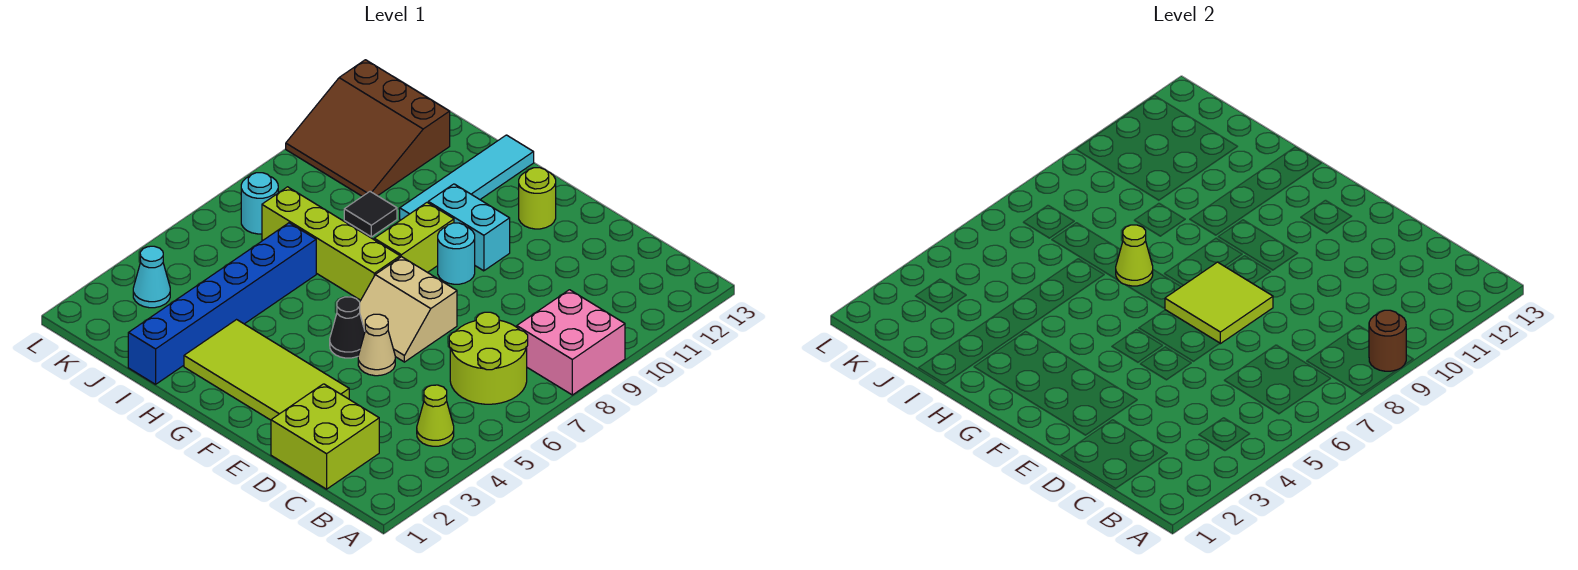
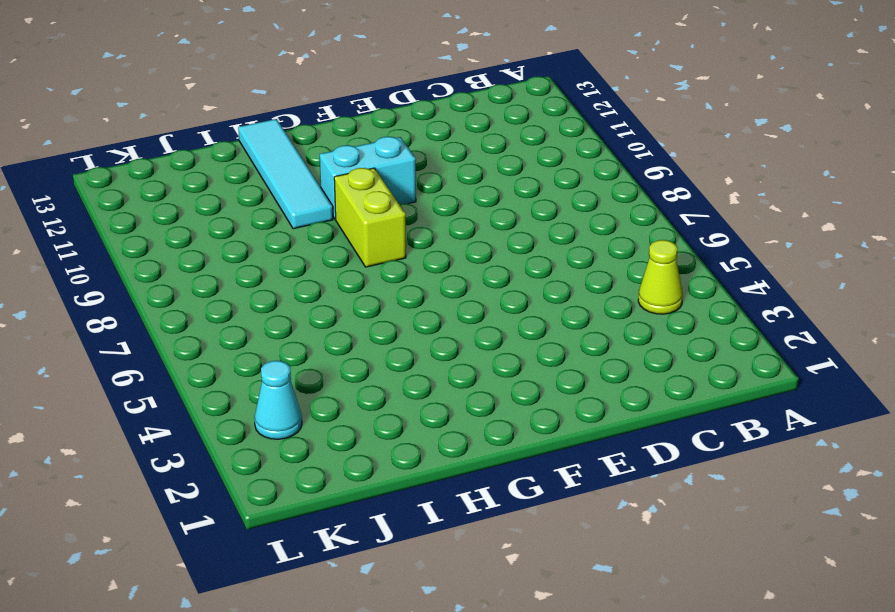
none -> pink brick A8:B9 level 1
none -> lime round brick B6:C7 level 1
none -> lime brick C1:D2 level 1

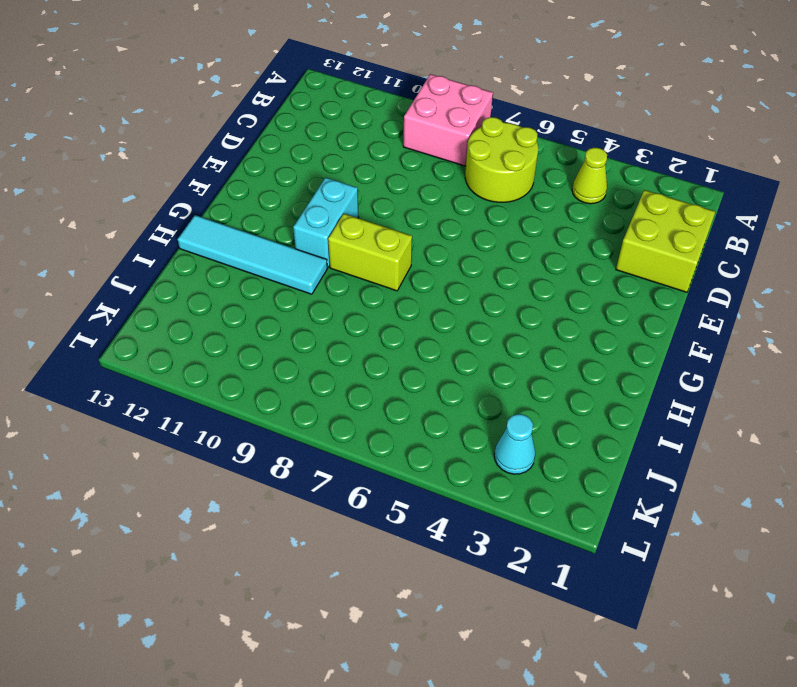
none -> lime tile E2:H3 level 1
none -> tan cone E5 level 1
none -> tan slope E6:F7 level 1 top 7

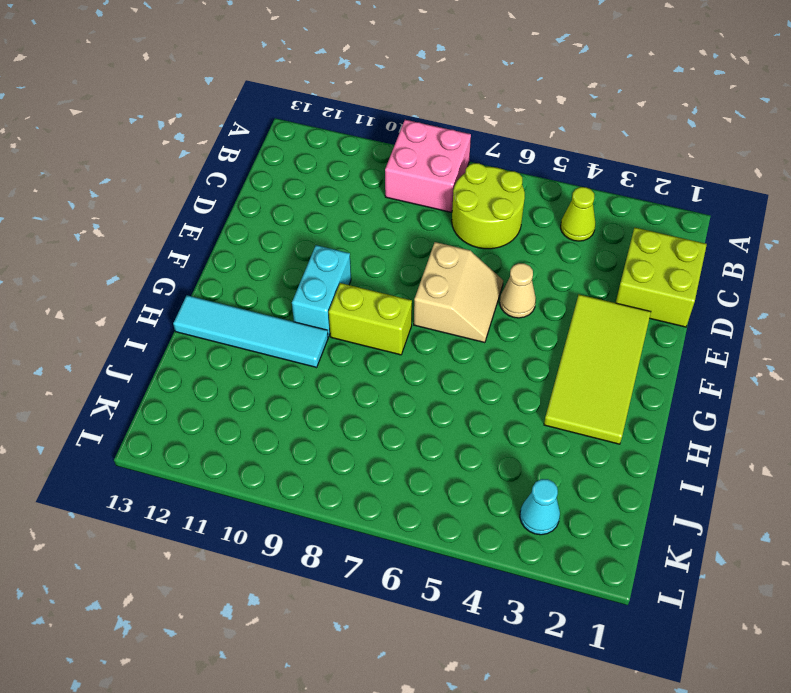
none -> black cone F5 level 1
none -> cyan round brick F9 level 1
none -> lime round brick F12 level 1

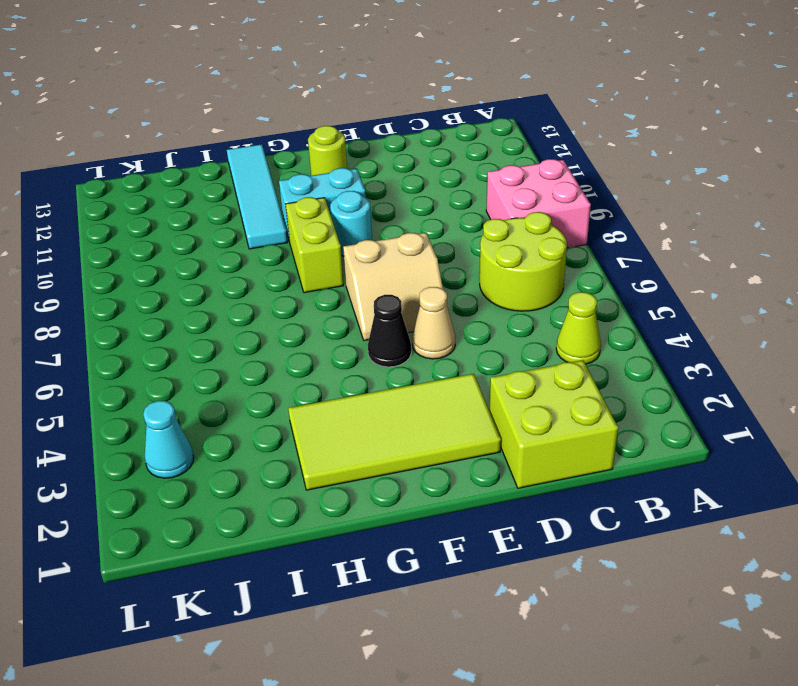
none -> lime brick G7:J7 level 1
none -> blue brick I1:I6 level 1
none -> black tile I9 level 1

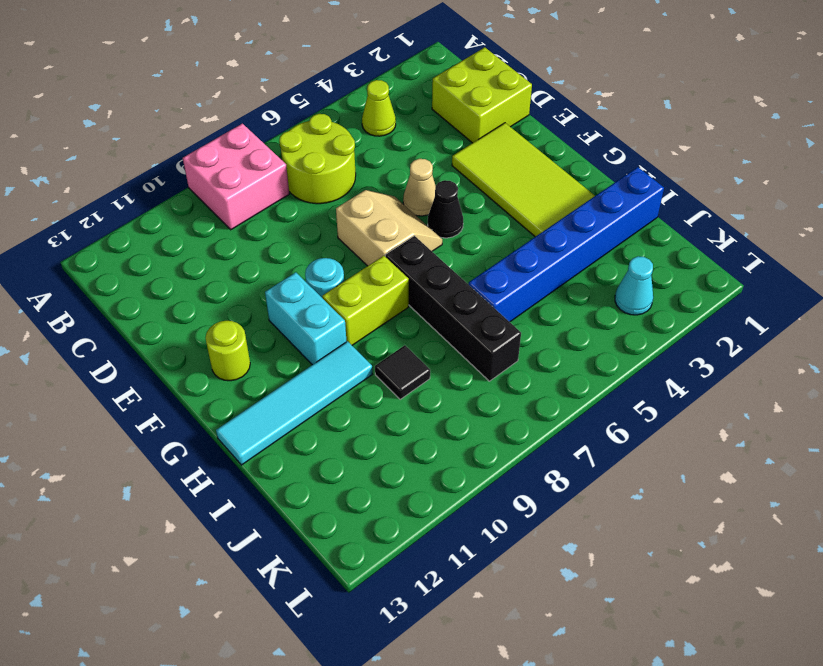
black brick G7:J7 level 1 -> lime brick G7:J7 level 1
none -> brown slope J10:L12 level 1 top 12
none -> cyan round brick K7 level 1
none -> brown round brick A9 level 2

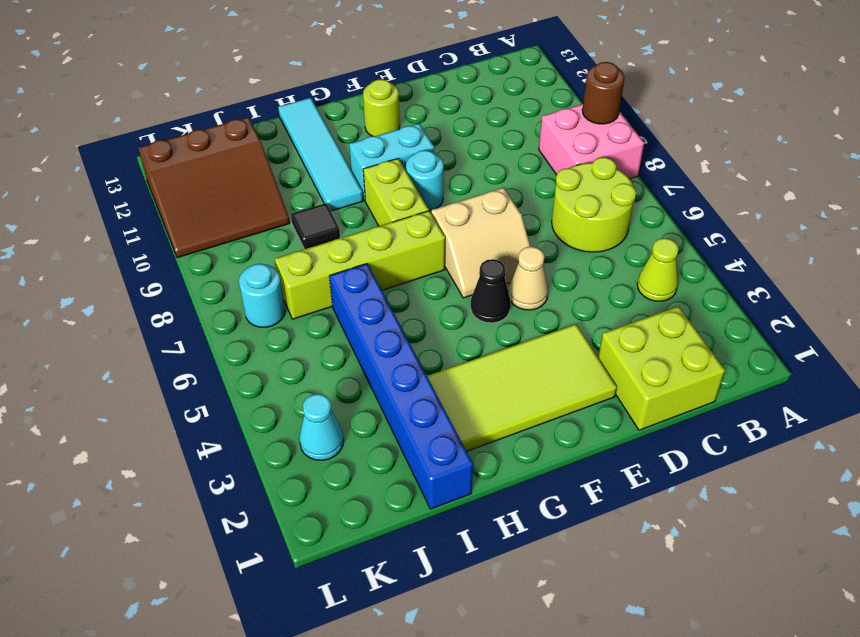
none -> lime tile E7:F8 level 2
none -> lime cone H7 level 2

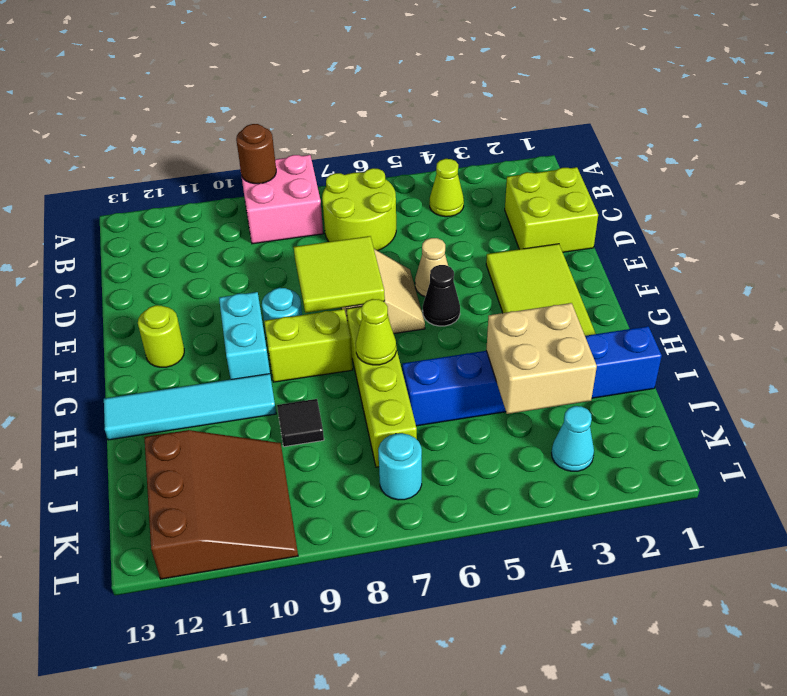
tan brick I3:J4 level 2 -> none

